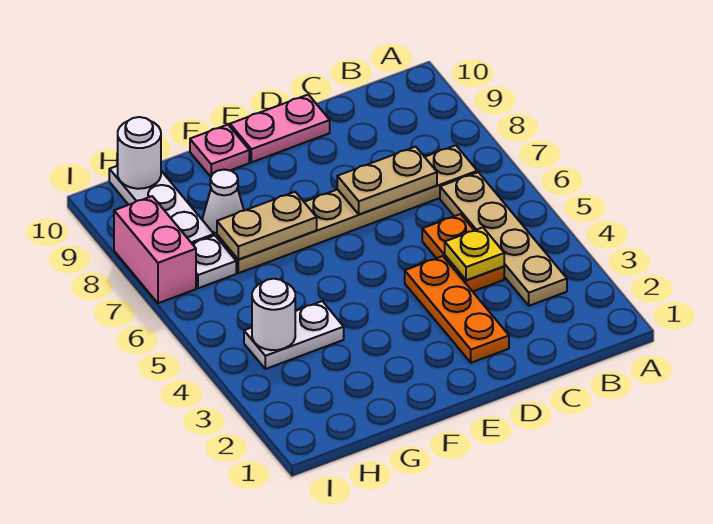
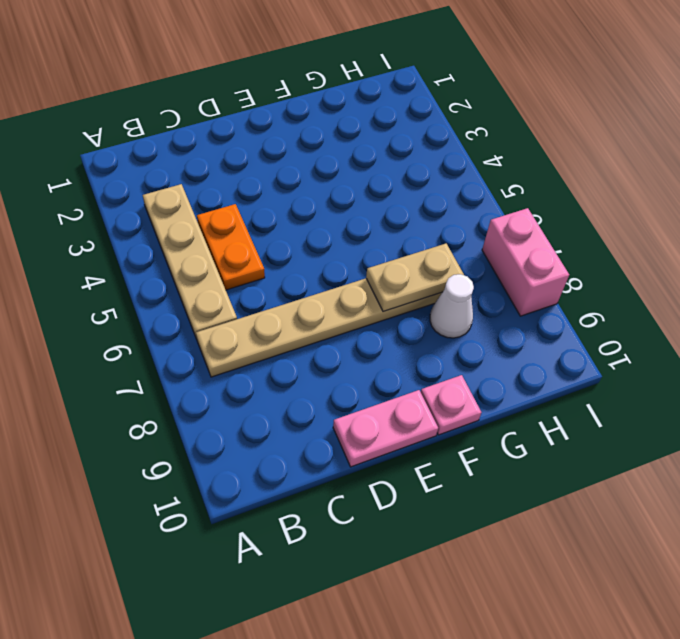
none -> orange plate D2:D4 level 1
none -> white plate G4:H4 level 1
none -> white plate H7 level 1

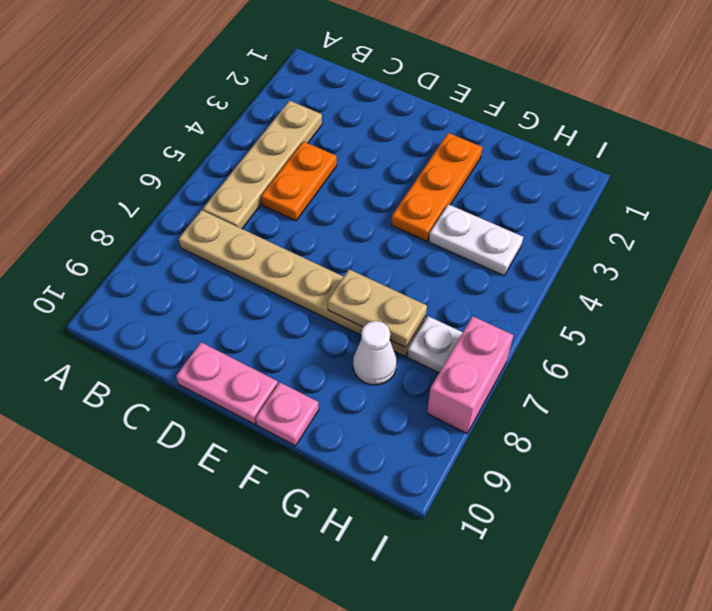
orange plate F2:F4 level 1 -> orange plate D2:D4 level 1
none -> white plate H8:H10 level 1
none -> yellow plate C4 level 2
none -> tan plate C7:D7 level 2

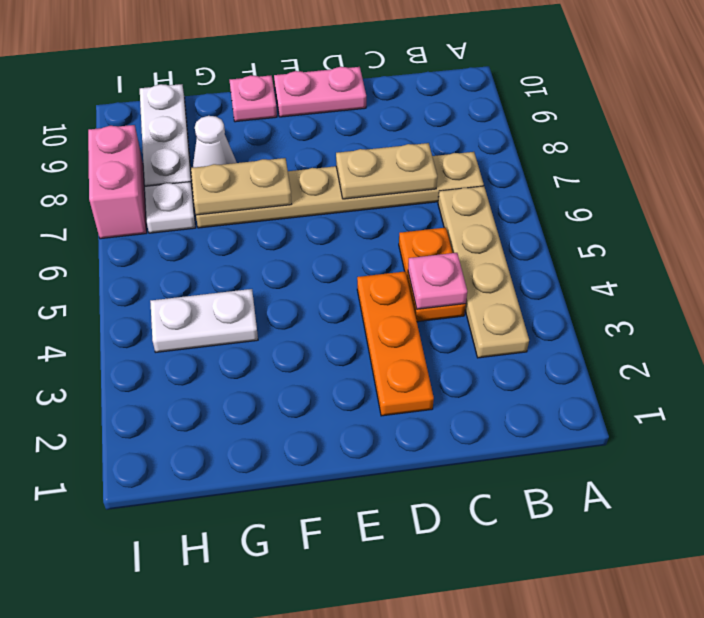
pink plate C4 level 2 -> yellow plate C4 level 2
none -> white round brick H4 level 2
none -> white round brick H10 level 2

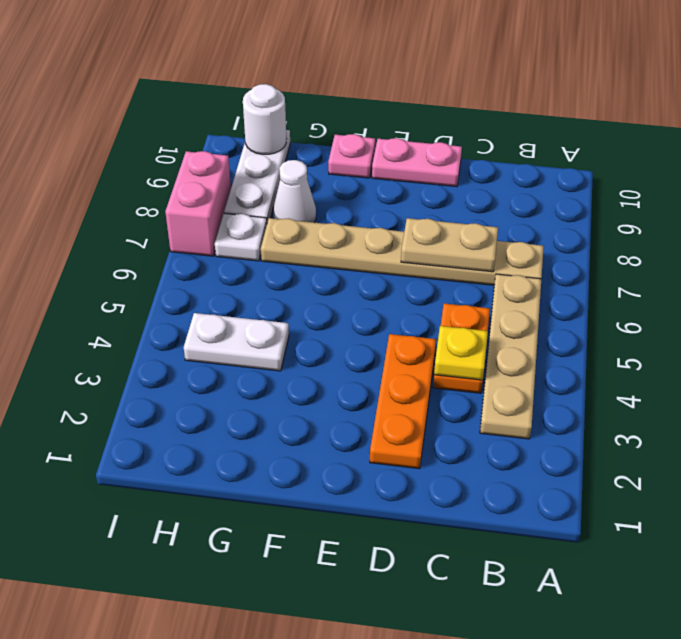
none -> tan plate F7:G7 level 2
none -> white round brick H4 level 2

